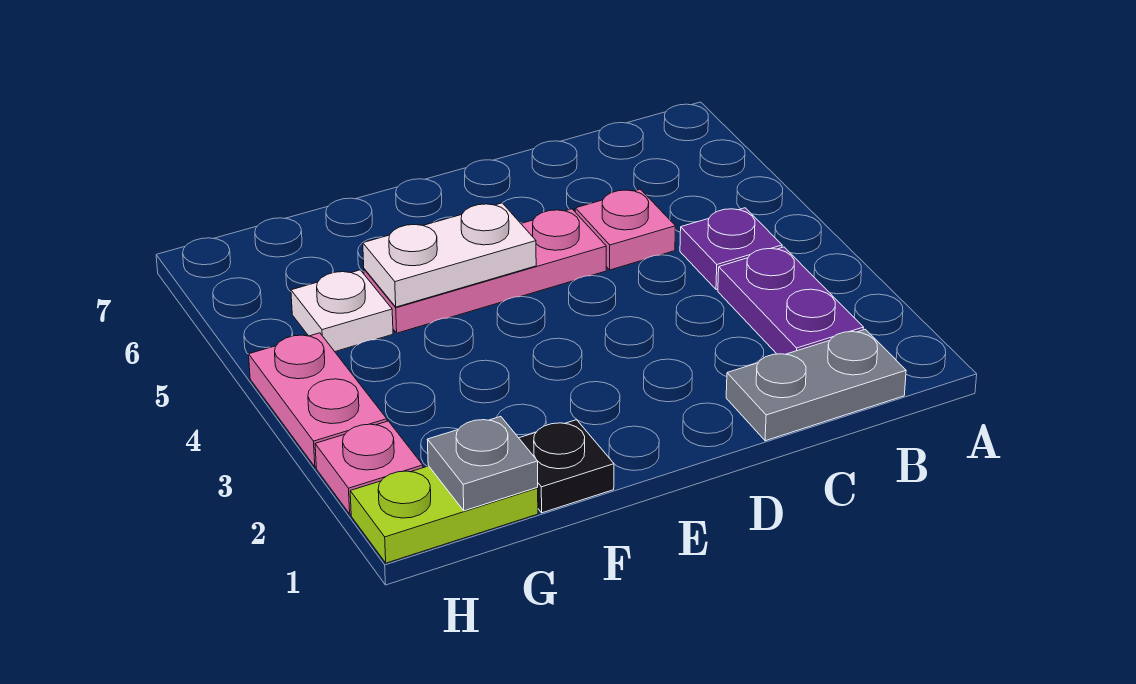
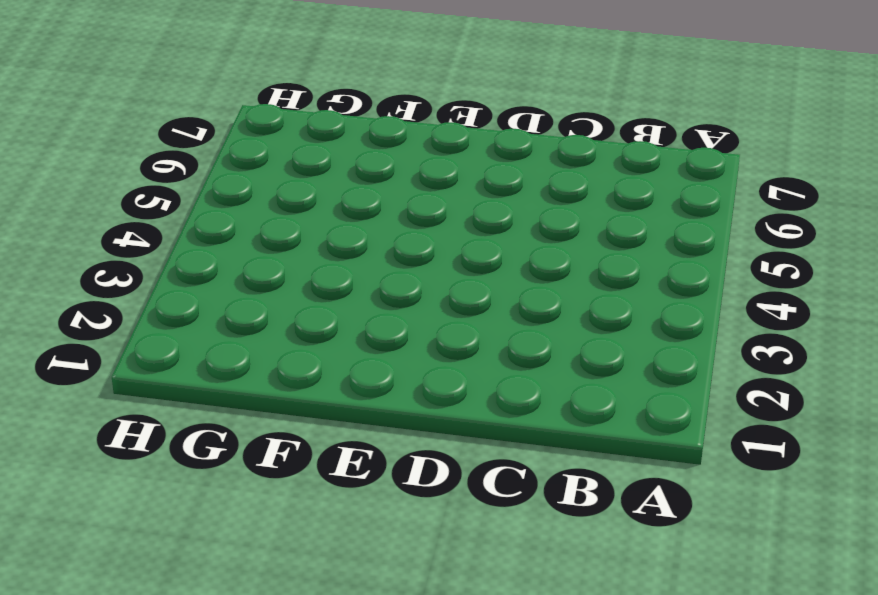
none -> grey plate B1:C1 level 1
none -> purple plate B2:B3 level 1
none -> purple plate B4 level 1

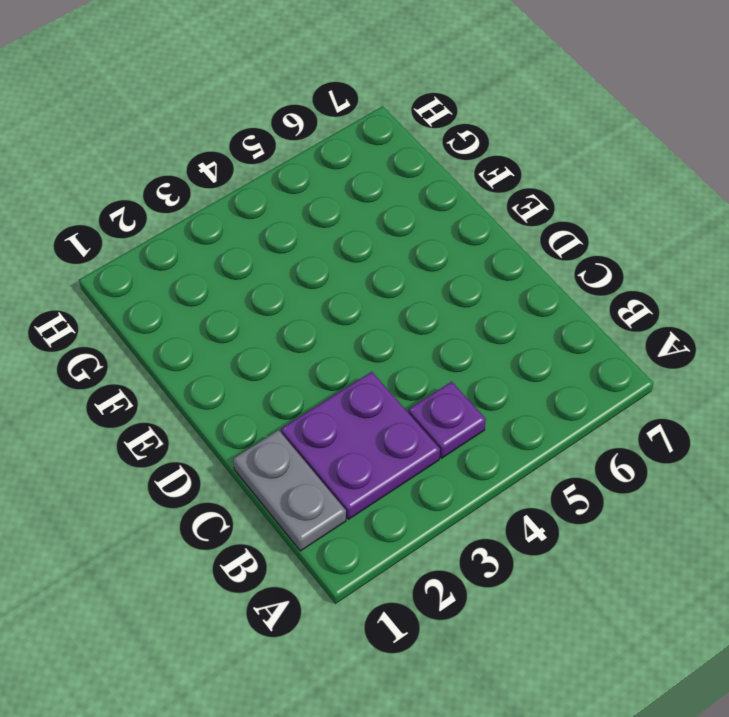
purple plate B2:C3 level 1 -> purple plate B2:B3 level 1
none -> pink plate C5 level 1
none -> pink plate D5:F5 level 1
none -> black plate F1 level 1

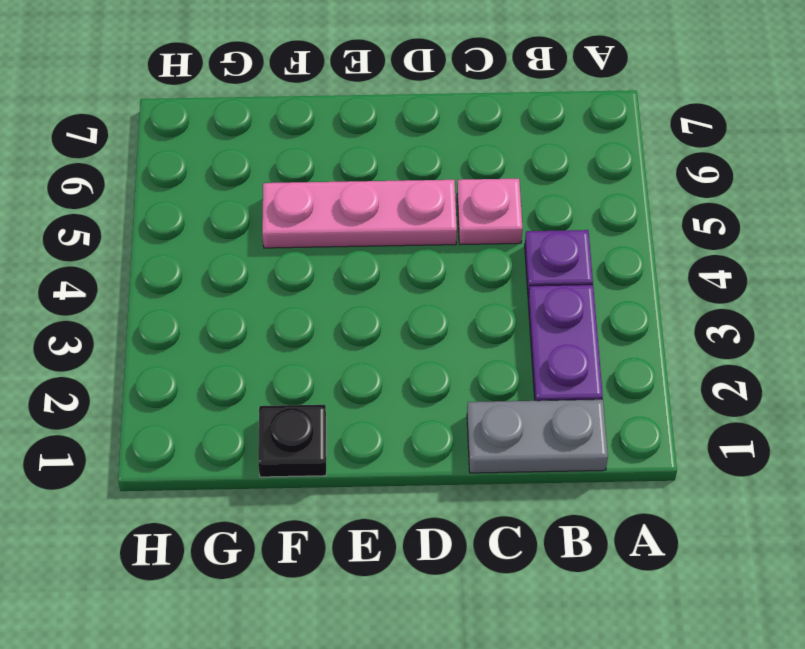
none -> lime plate G1:H1 level 1
none -> white plate G5 level 1
none -> pink plate H2 level 1

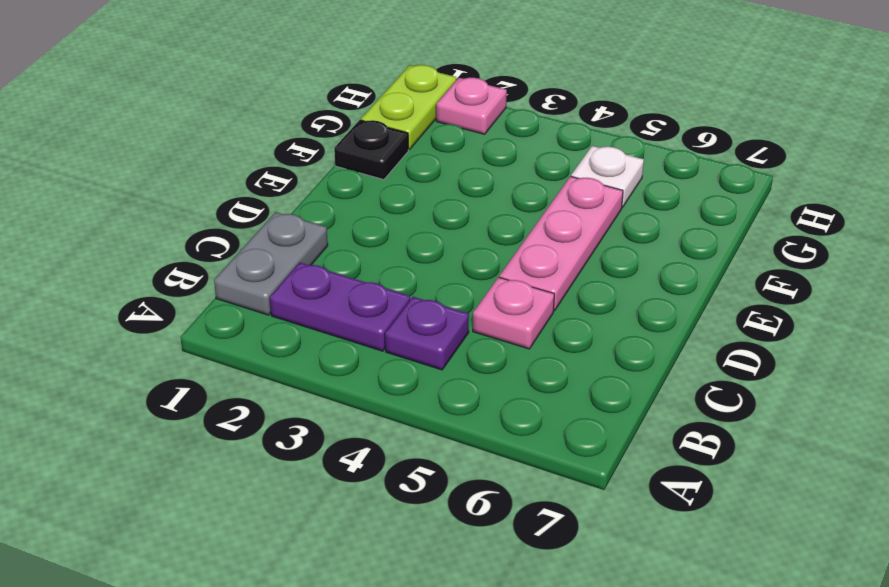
none -> pink plate H3:H4 level 1
none -> white plate E5:F5 level 2
none -> grey plate G1 level 2

